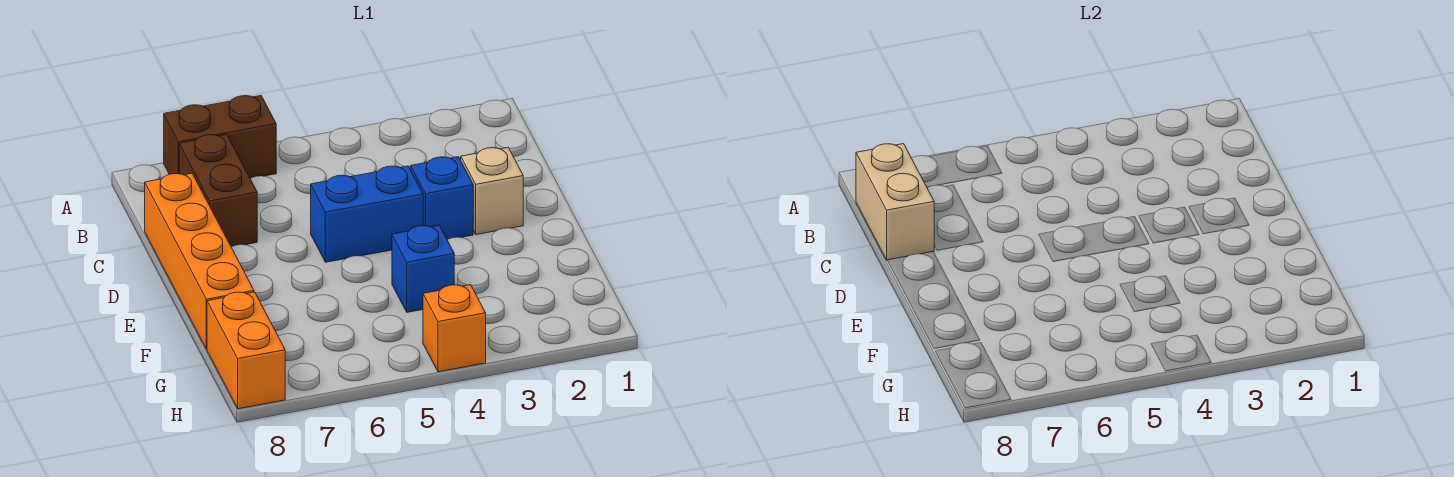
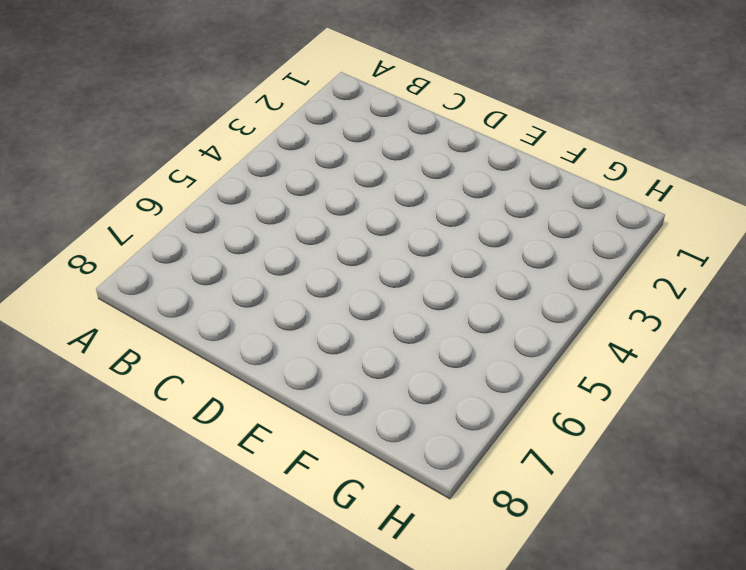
none -> brown brick A6:A7 level 1
none -> brown brick B7:C7 level 1

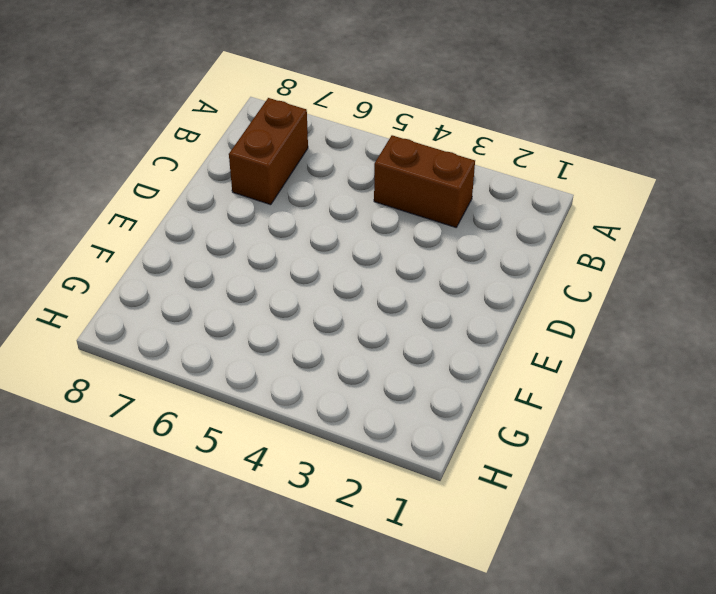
brown brick B3:B4 level 1 -> brown brick A6:A7 level 1
none -> orange brick C8:F8 level 1
none -> tan brick D2 level 1

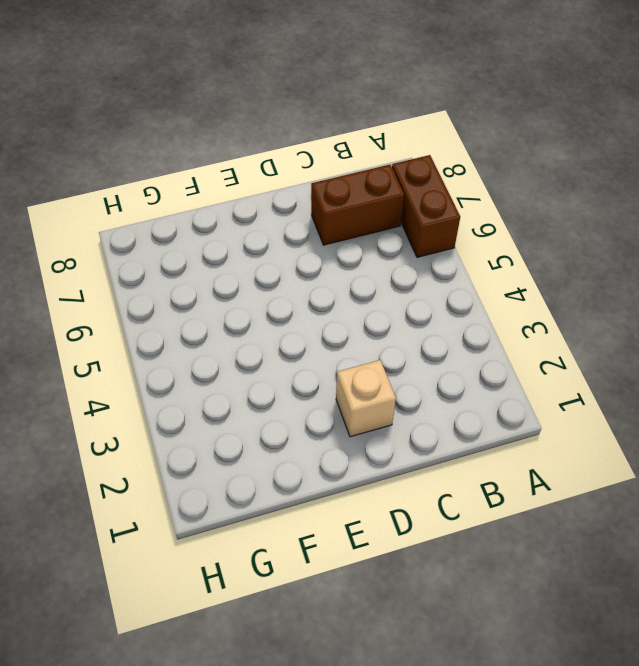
none -> orange brick C8:F8 level 1
none -> blue brick D3 level 1

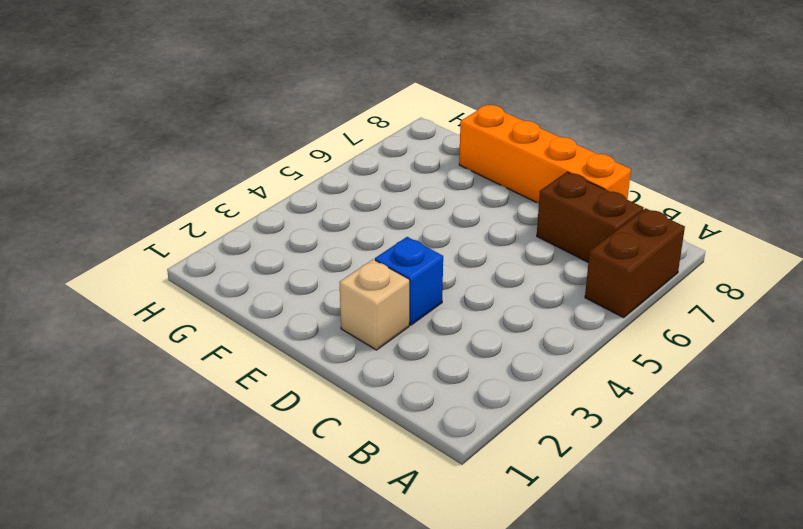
none -> blue brick D4:D5 level 1
none -> blue brick F4 level 1

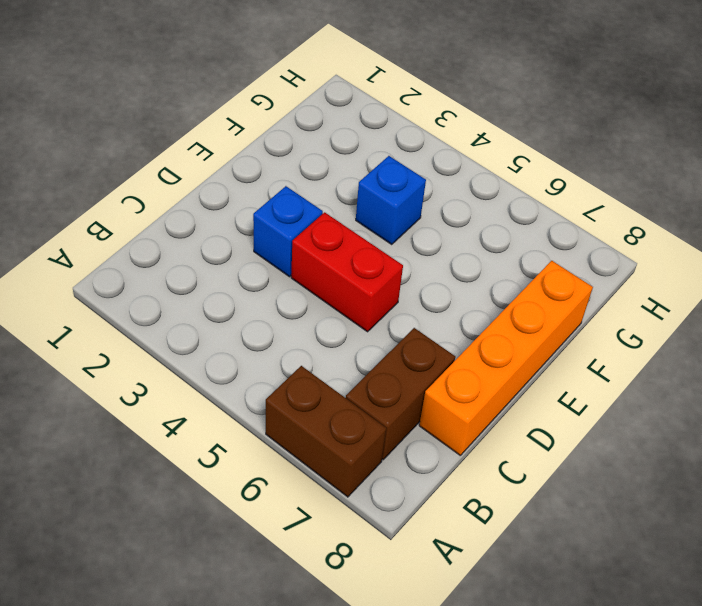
red brick D4:D5 level 1 -> blue brick D4:D5 level 1
none -> tan brick D2 level 1
none -> orange brick G8:H8 level 1

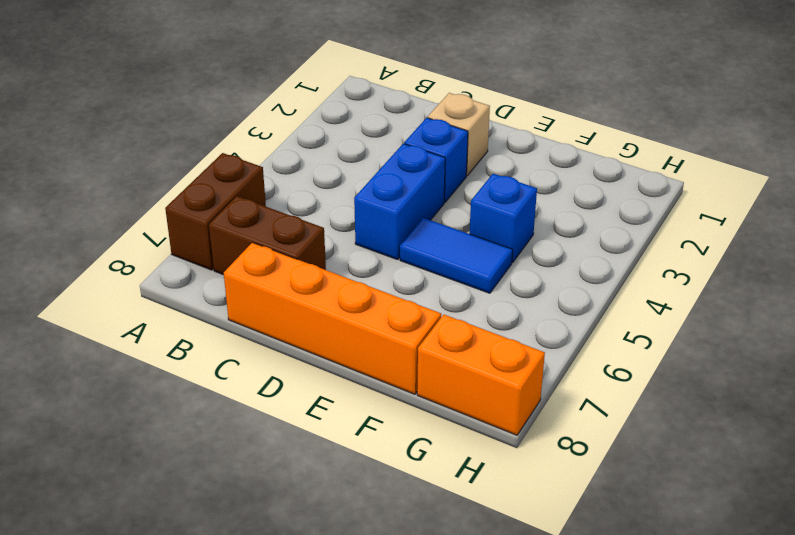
blue tile E5:F5 level 1 -> none
none -> orange brick H4 level 1
none -> tan brick B8:C8 level 2

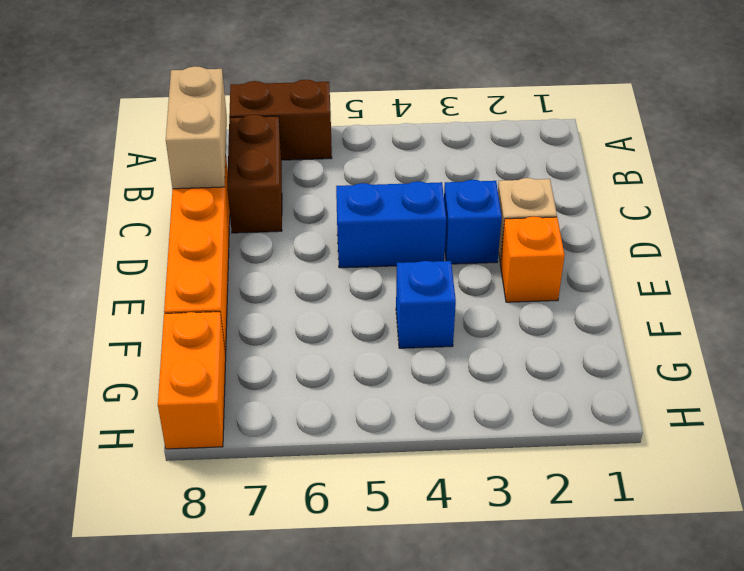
orange brick E2 level 1 -> orange brick H4 level 1

